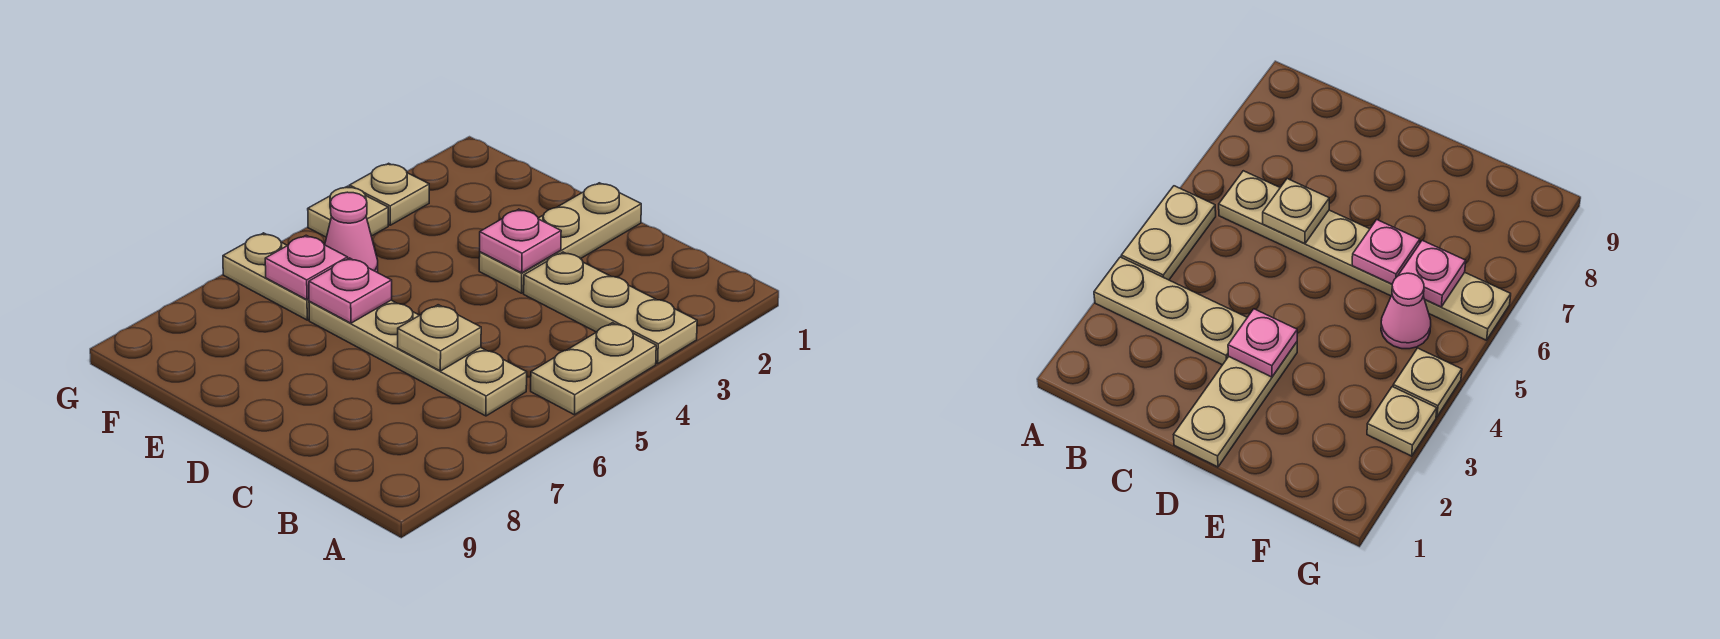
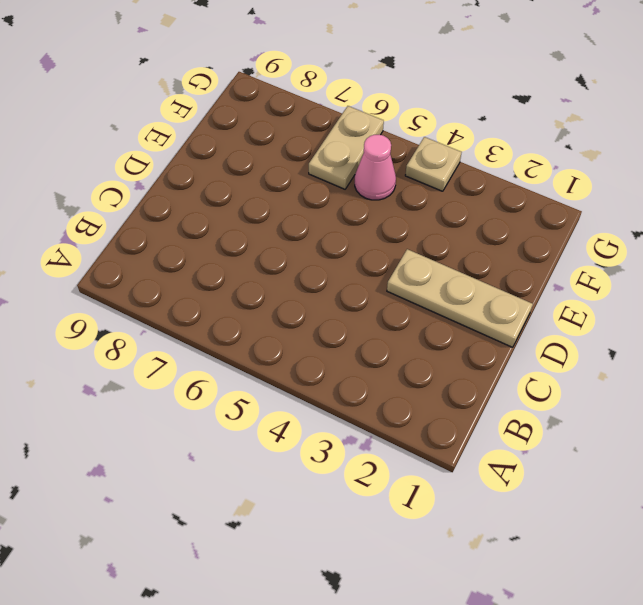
none -> tan plate A3:C3 level 1
none -> tan plate A4:A5 level 1
none -> tan plate B6:E6 level 1

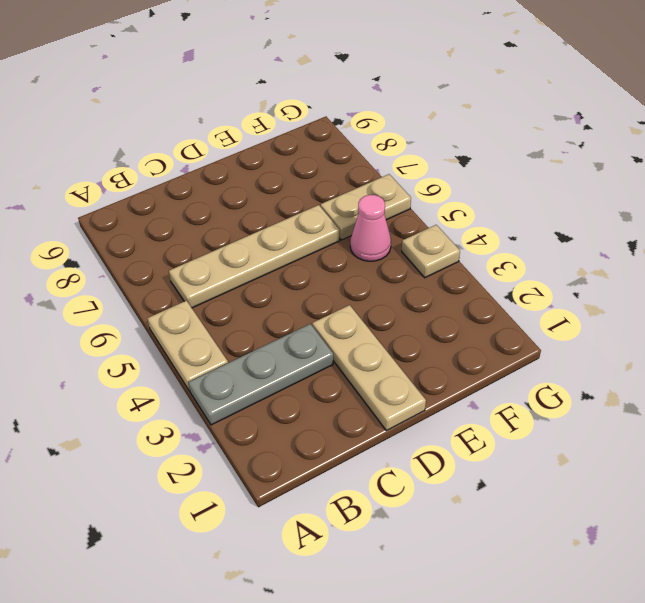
grey plate A3:C3 level 1 -> tan plate A3:C3 level 1
none -> tan plate G3 level 1
none -> tan plate C6 level 2
none -> pink plate D3 level 2

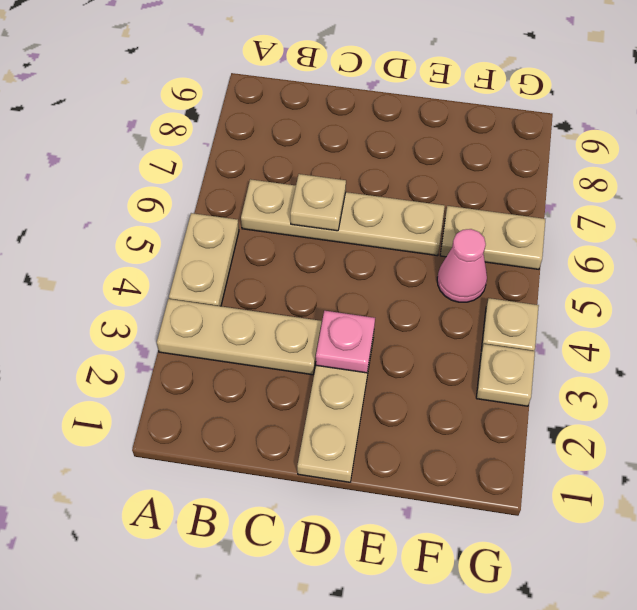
none -> pink plate E6 level 2
none -> pink plate F6 level 2

